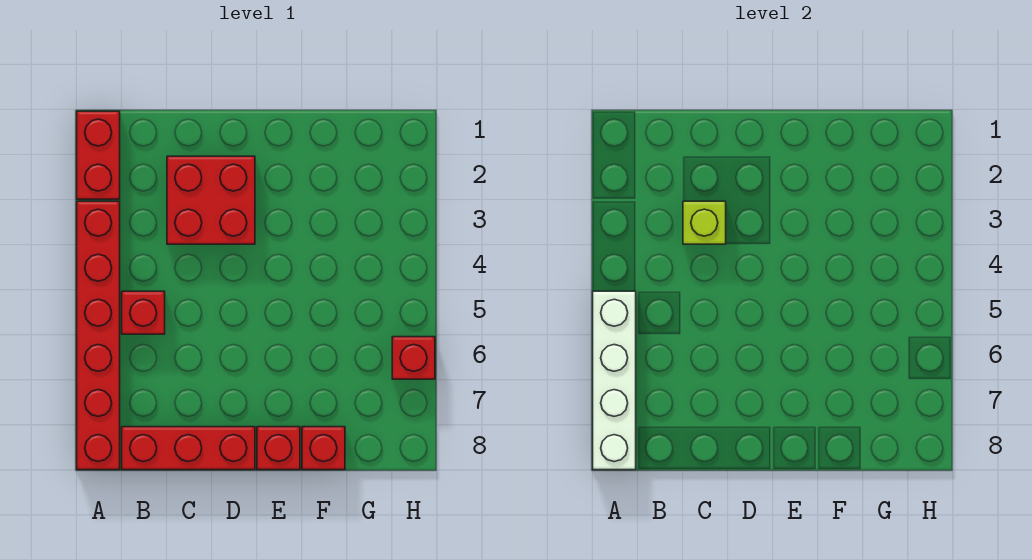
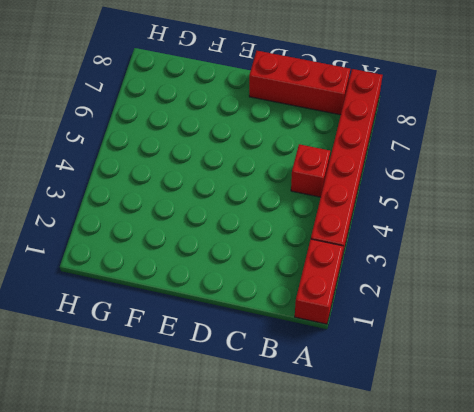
none -> red brick C2:D3 level 1
none -> red brick E8 level 1

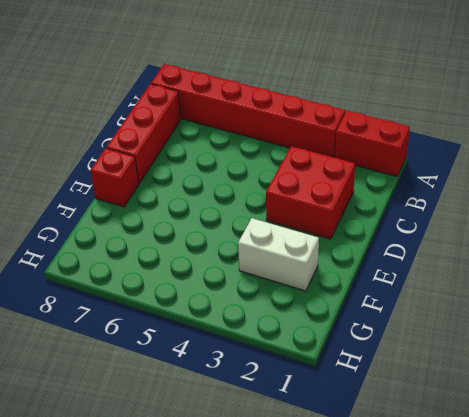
white brick F2:F3 level 1 -> none
none -> red brick B5 level 1
none -> red brick F8 level 1

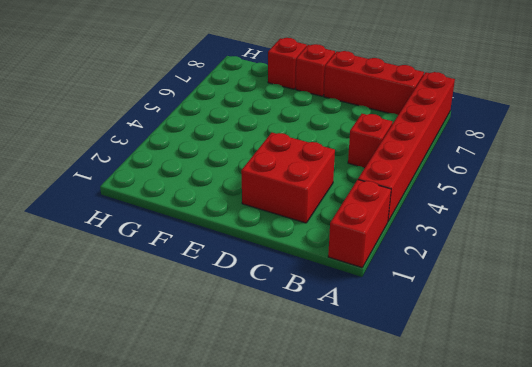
none -> red brick H6 level 1
none -> white brick A5:A8 level 2

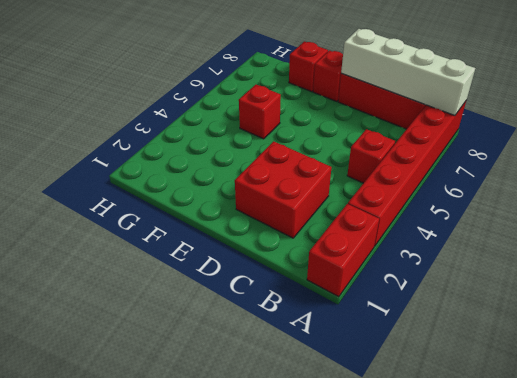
white brick A8:D8 level 2 -> white brick A5:A8 level 2
red brick F5 level 1 -> red brick H6 level 1
none -> lime brick C3 level 2

